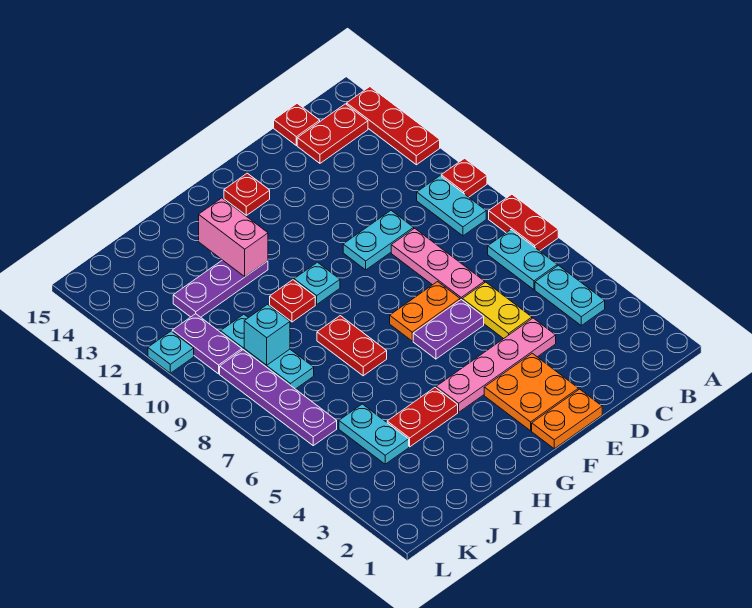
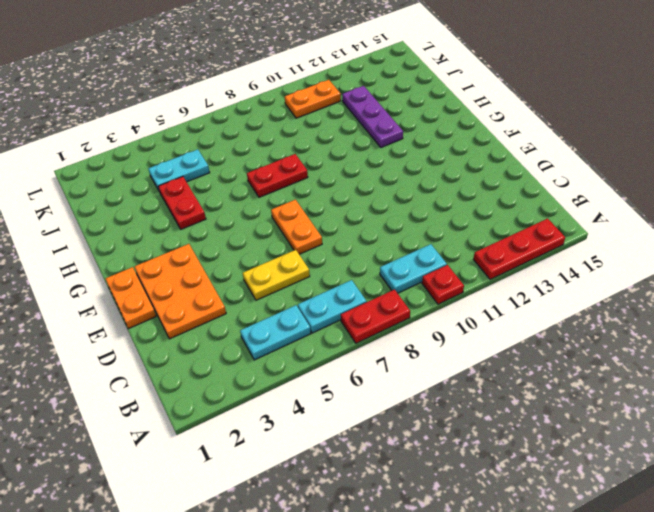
orange plate D2:F3 level 1 -> orange plate E2:F3 level 1
orange plate K10:K11 level 1 -> purple plate K10:K11 level 1
none -> red plate B14:C14 level 1
none -> red plate C15 level 1
none -> pink plate D4:G4 level 1

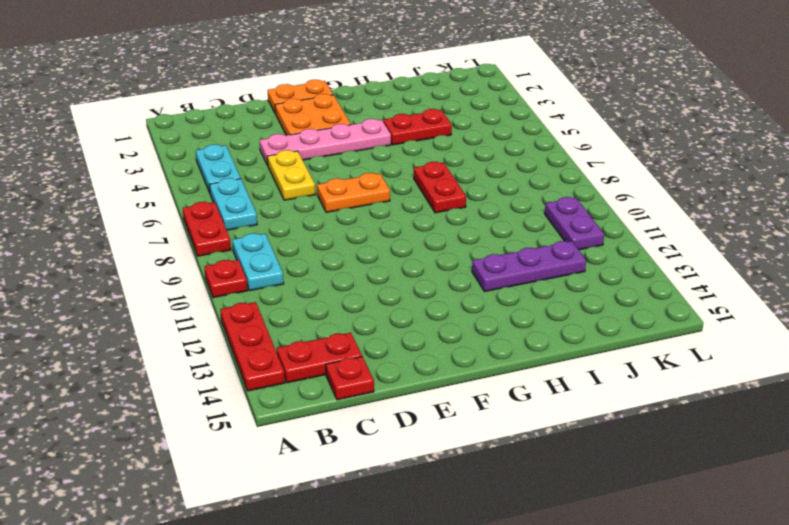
none -> pink plate D7:D9 level 1
none -> cyan plate D10:E10 level 1
none -> purple plate E6:F6 level 1

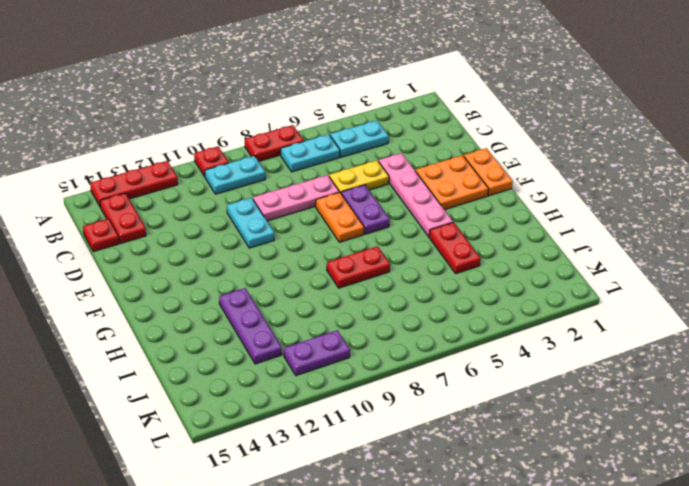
none -> red plate F14 level 1
none -> cyan plate G10 level 1
none -> red plate H10 level 1

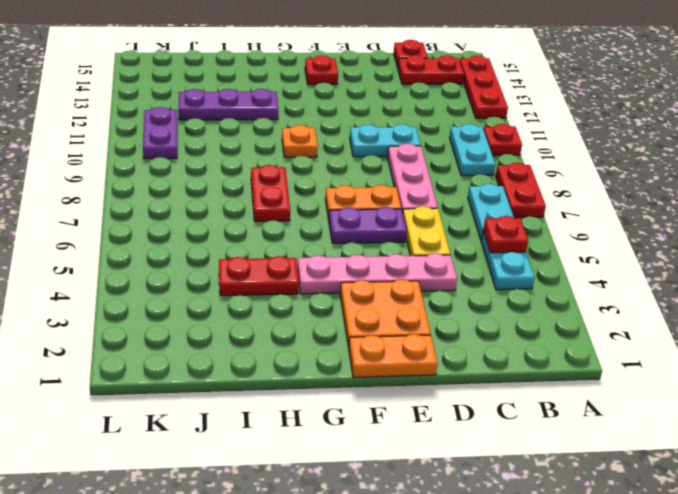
red plate B5 level 2 -> red plate H10 level 1
orange plate G10 level 1 -> cyan plate G10 level 1
none -> cyan plate J4:J5 level 1
none -> cyan plate J8:J10 level 1
none -> purple plate K6:K9 level 1

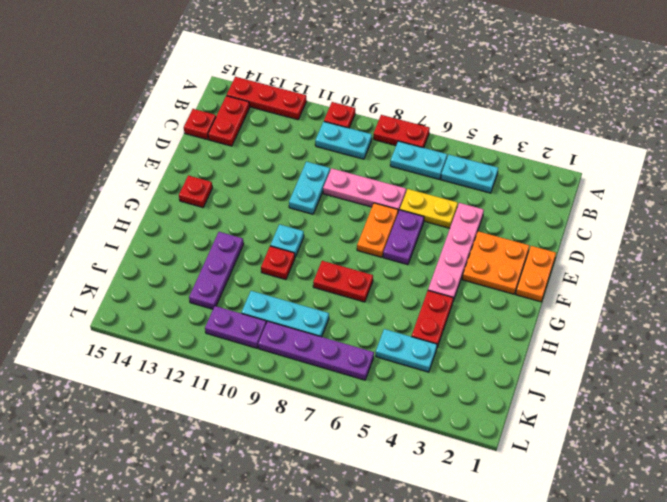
none -> cyan plate L11 level 1
none -> pink brick H12:H13 level 2
none -> cyan brick J9 level 2

